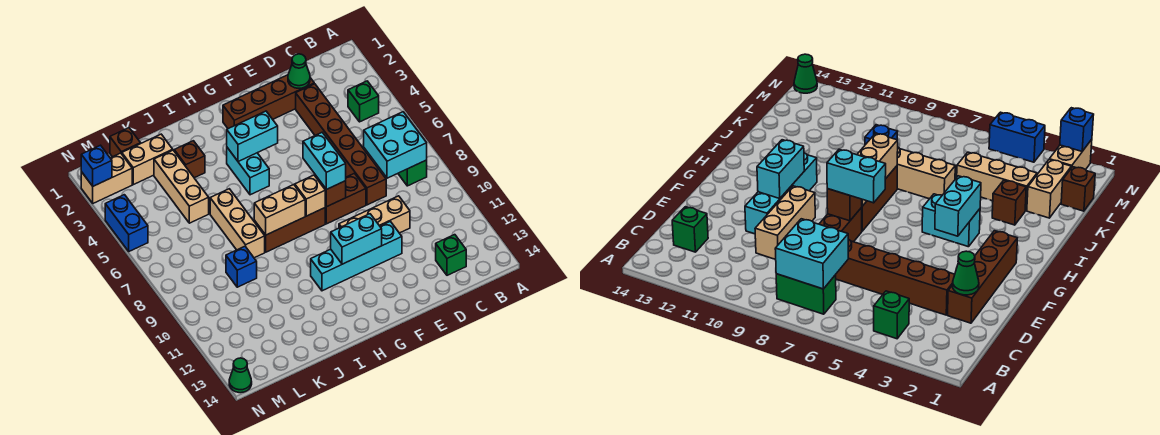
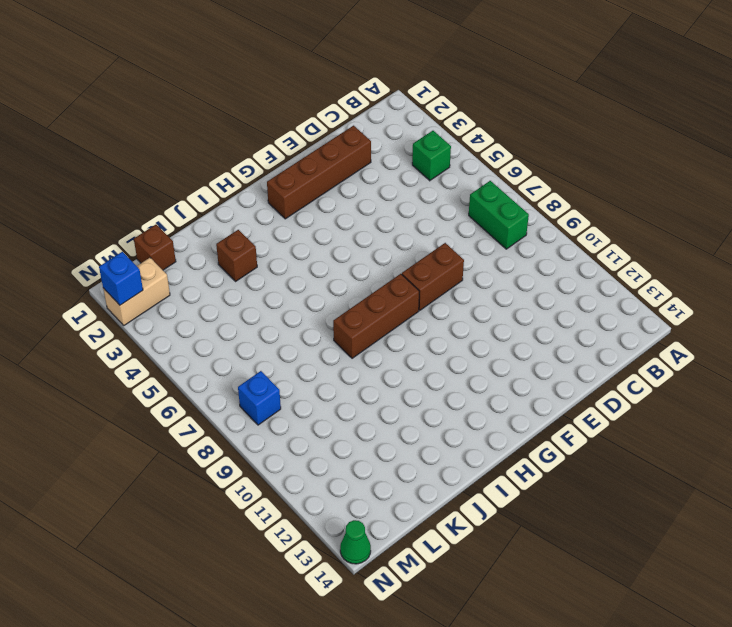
blue brick M8 level 1 -> blue brick K9 level 1
none -> green brick C13 level 1
none -> brown brick D3:D8 level 1
none -> tan brick D10:F10 level 1

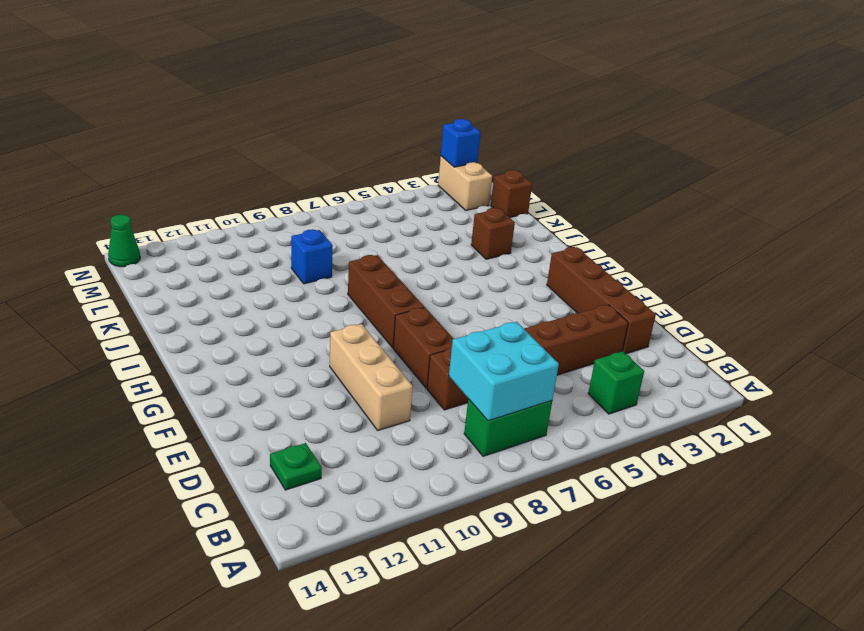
green plate C13 level 1 -> green brick C13 level 1
none -> cyan brick E11:H11 level 1
none -> cyan brick H4:H5 level 1
none -> tan brick J6:J8 level 1

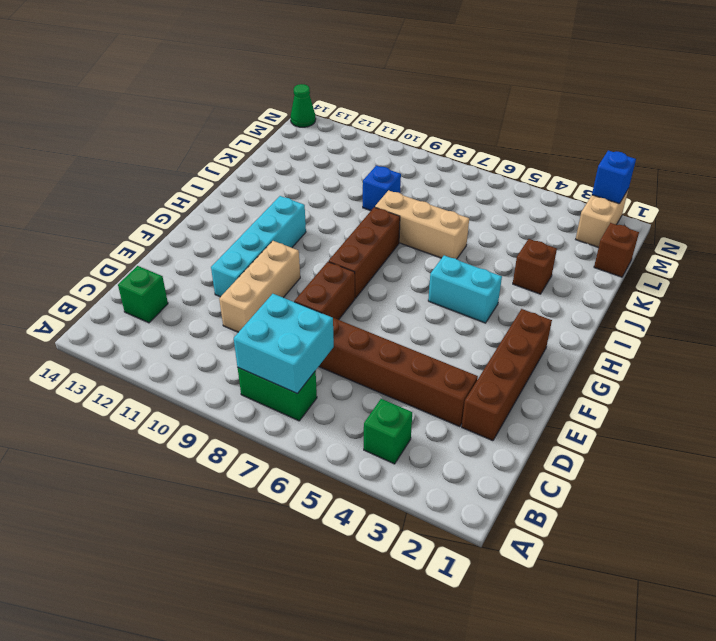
none -> tan brick K2:L2 level 1
none -> tan brick K3:K5 level 1
none -> blue brick N4:N5 level 1

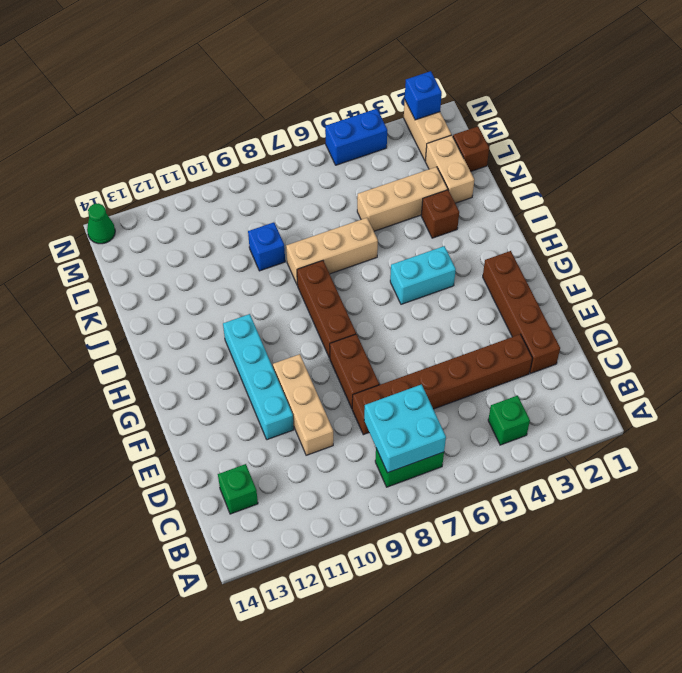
none -> green cone D2 level 2
none -> brown brick F8 level 2
none -> cyan brick F11:G11 level 2

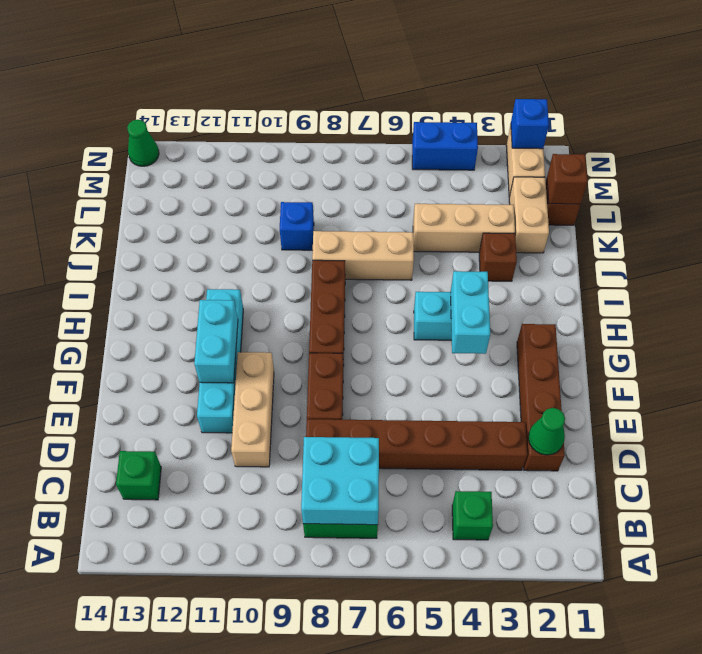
brown brick L1 level 2 -> brown brick F8 level 2
none -> tan brick G8 level 2
none -> tan brick H8:I8 level 2
none -> cyan brick F7:F8 level 3

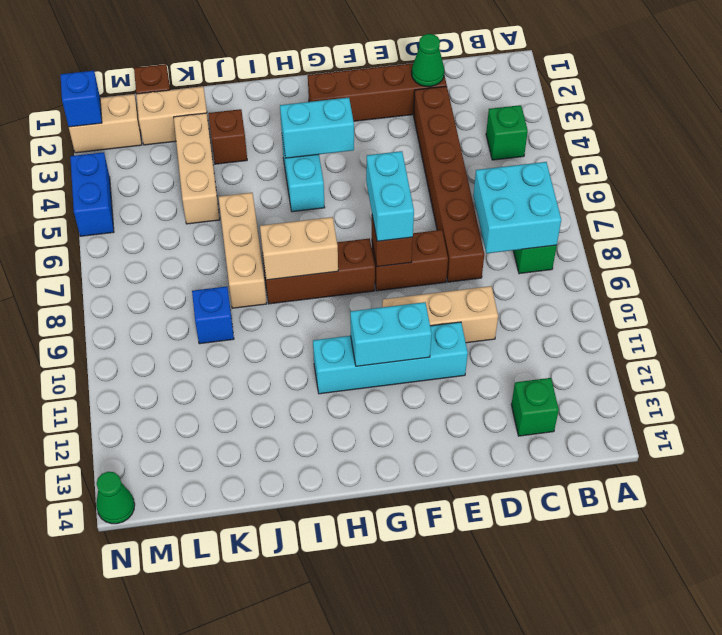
none -> tan brick G8 level 2

